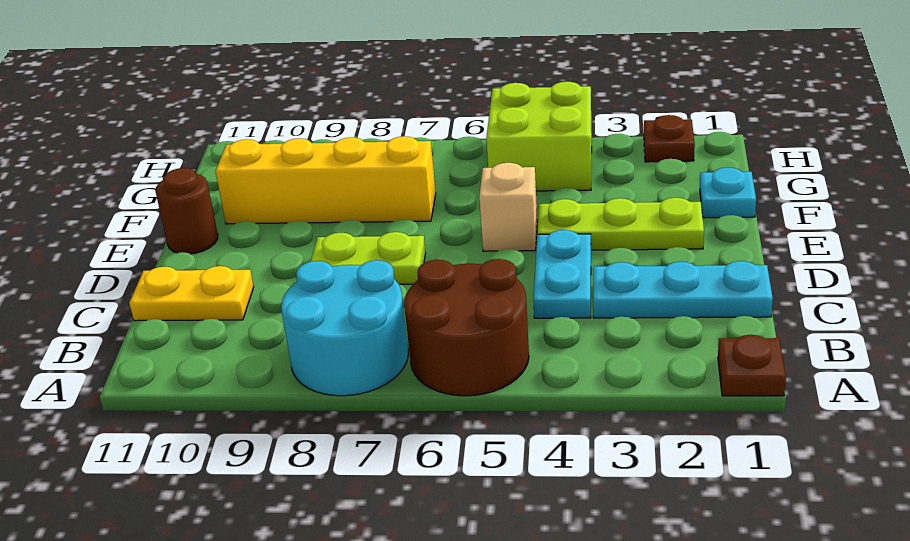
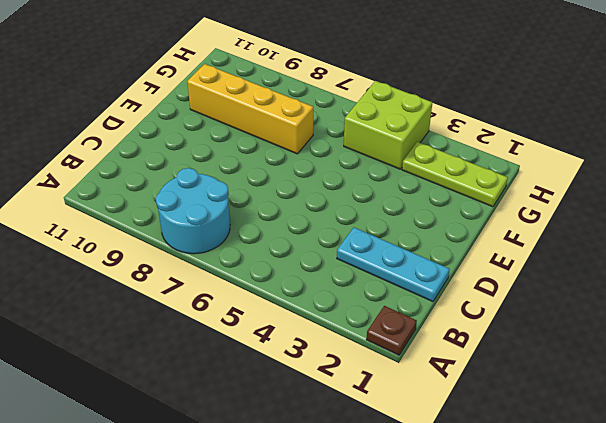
lime plate G1:G3 level 1 -> lime plate E2:E4 level 1
none -> brown round brick A5:B6 level 1
none -> cyan plate C4:D4 level 1
none -> yellow plate C10:C11 level 1

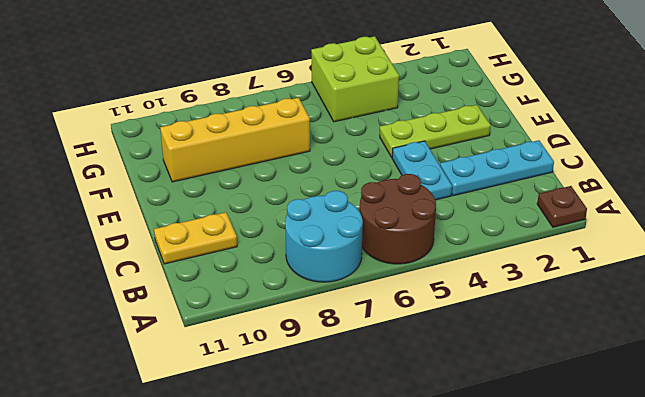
none -> lime plate D7:D8 level 1
none -> tan brick E5 level 1
none -> brown round brick E11 level 1

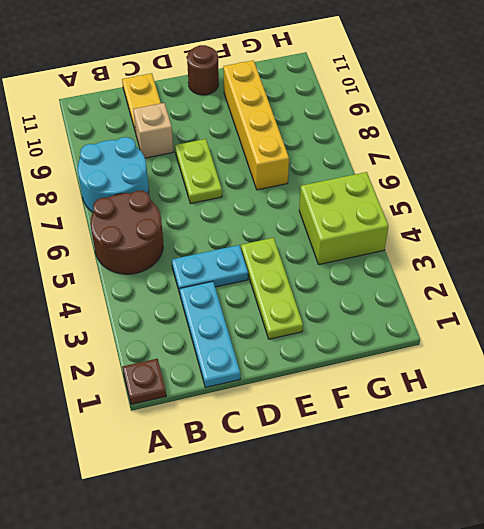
tan brick C9 level 1 -> tan brick E5 level 1
none -> cyan plate F1 level 1
none -> brown plate H2 level 1

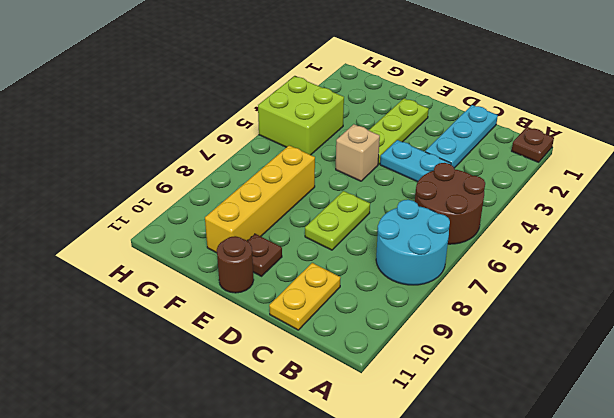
brown plate E10 level 1 -> brown plate H2 level 1
none -> cyan plate F1 level 1

